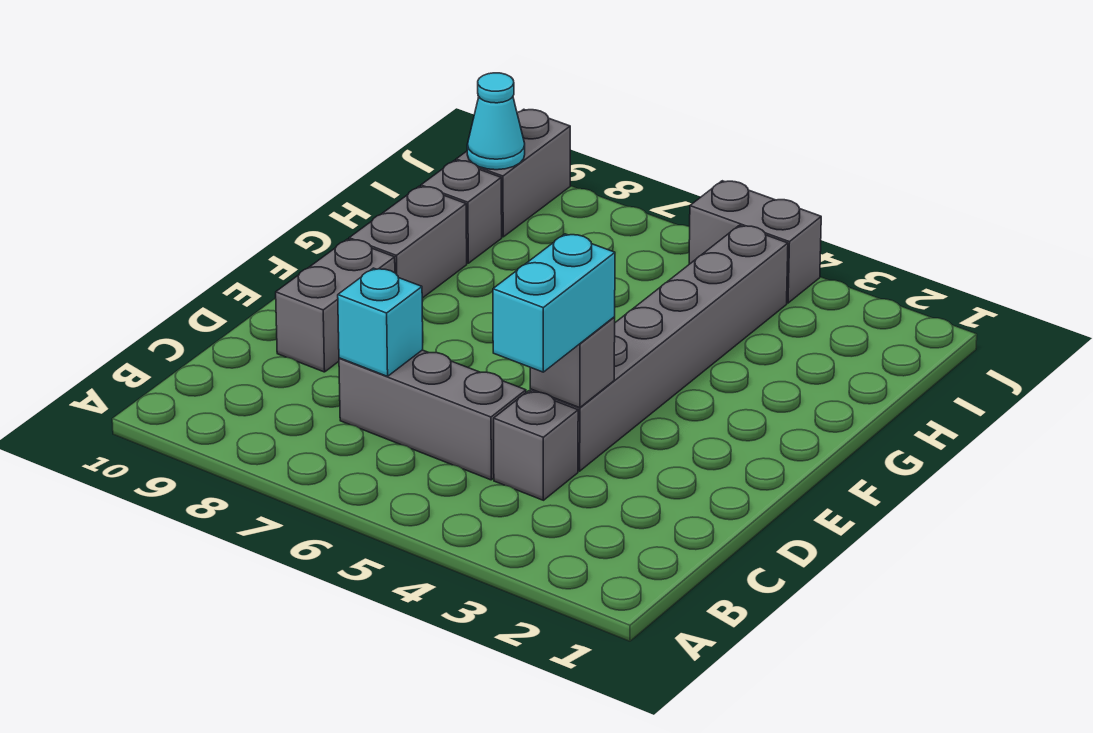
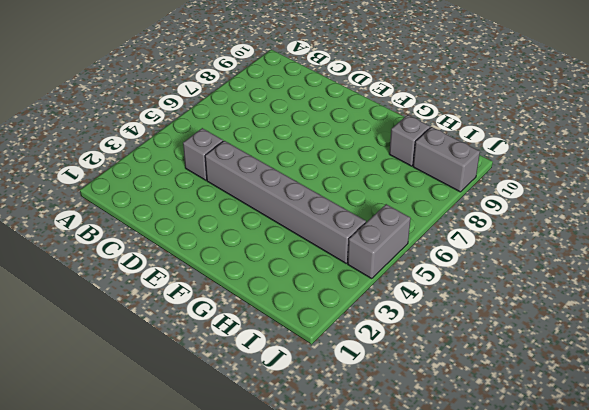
none -> grey brick C5:C7 level 1
none -> grey brick D9:E9 level 1
none -> grey brick F9:G9 level 1

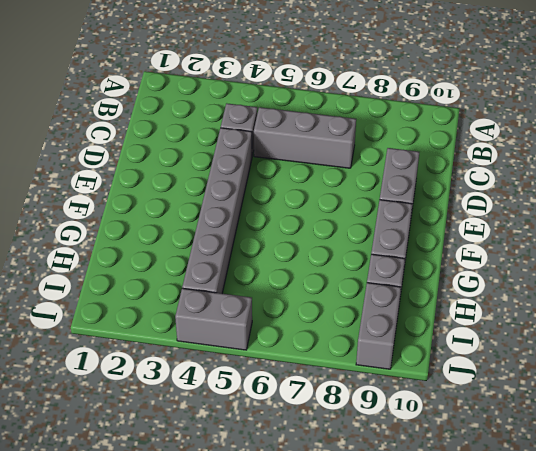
none -> cyan brick C7 level 2
none -> grey brick D4 level 2
none -> cyan cone I9 level 2

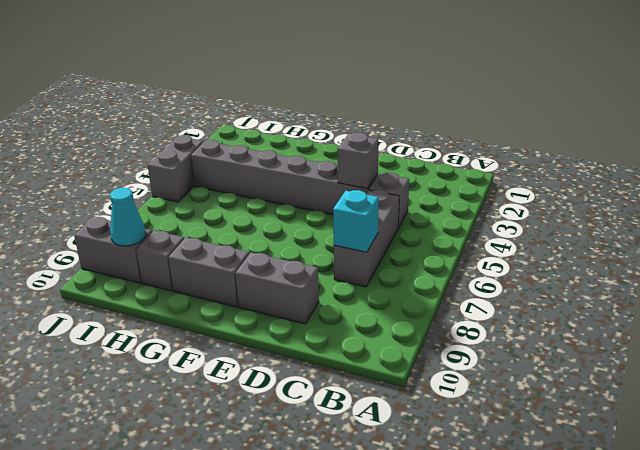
none -> cyan brick C4:D4 level 3

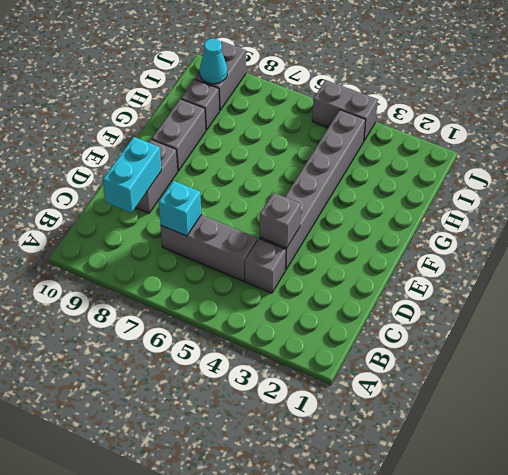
cyan brick C9:D9 level 2 -> cyan brick C4:D4 level 3

